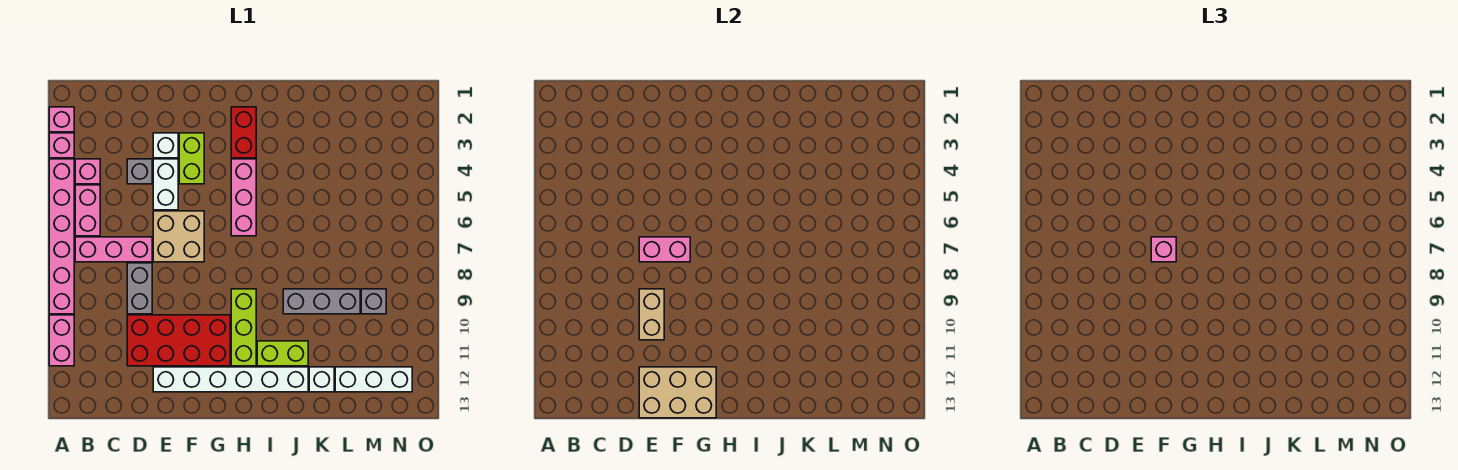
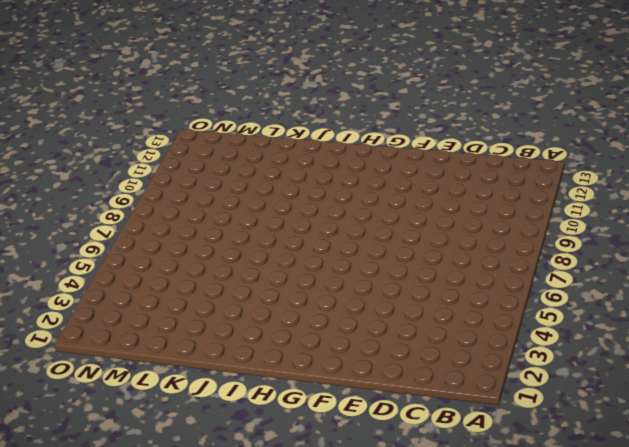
none -> pink brick A2 level 1
none -> pink brick A3 level 1
none -> pink brick A4:A9 level 1

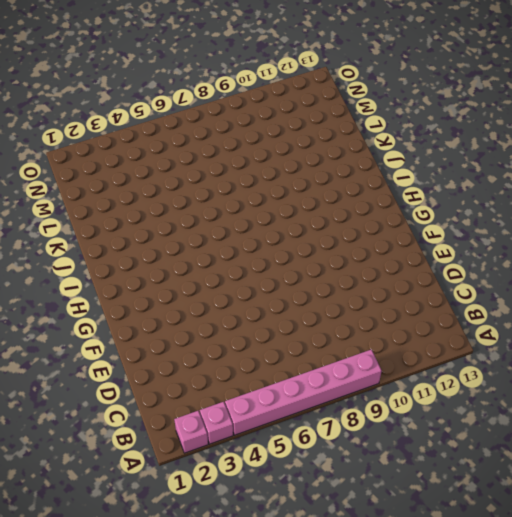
none -> pink brick A10:A11 level 1
none -> pink brick B4 level 1
none -> pink brick B5:B6 level 1

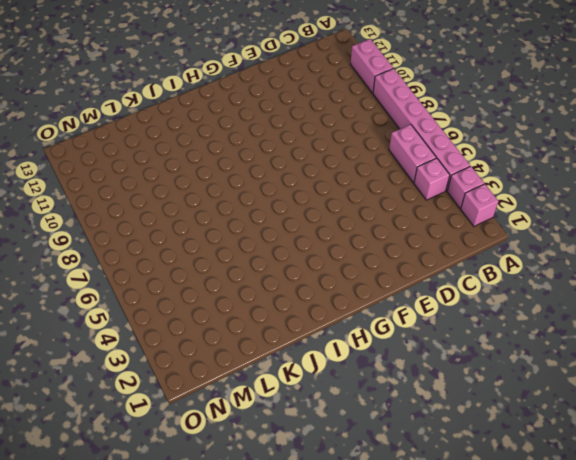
none -> pink brick B7:D7 level 1
none -> grey brick D4 level 1
none -> grey brick D8:D9 level 1

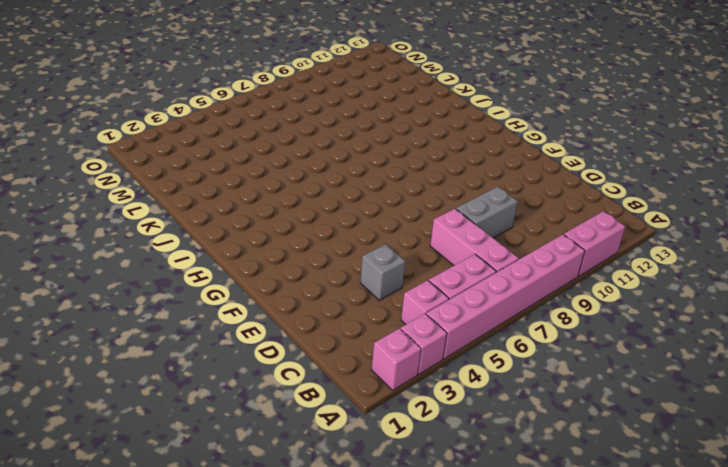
none -> red brick D10:G11 level 1
none -> white brick E3 level 1
none -> white brick E4:E5 level 1

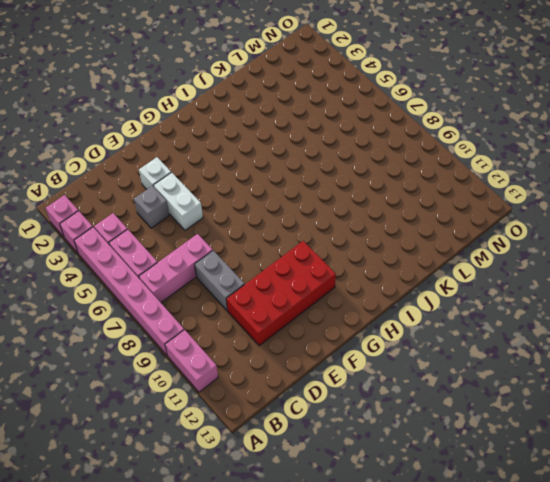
none -> tan brick E6:F7 level 1
none -> white brick E12:J12 level 1
none -> lime brick F3:F4 level 1

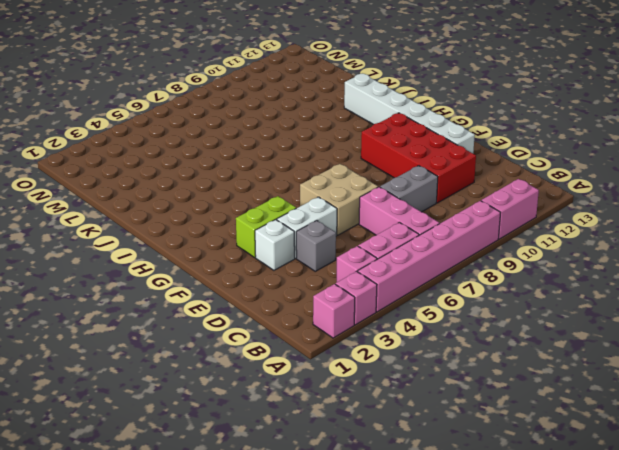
none -> red brick H2:H3 level 1
none -> pink brick H4:H6 level 1
none -> lime brick H9:H11 level 1

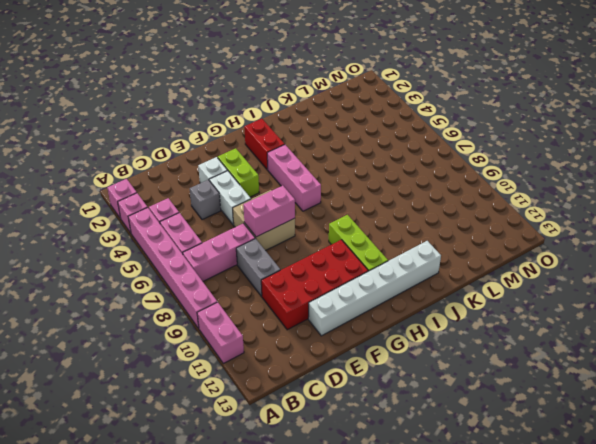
none -> lime brick I11:J11 level 1
none -> grey brick J9:L9 level 1
none -> white brick K12 level 1

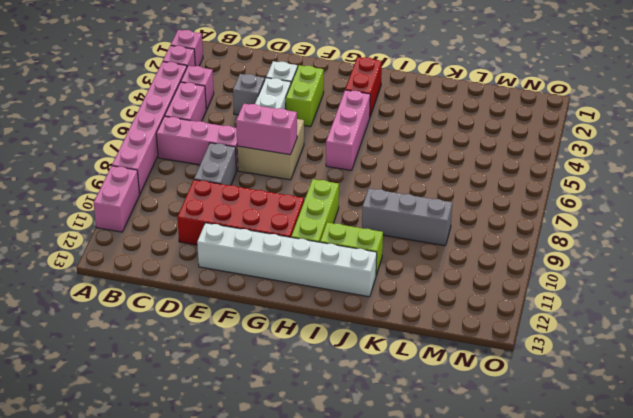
none -> white brick K12 level 1
none -> white brick L12:N12 level 1
none -> grey brick M9 level 1

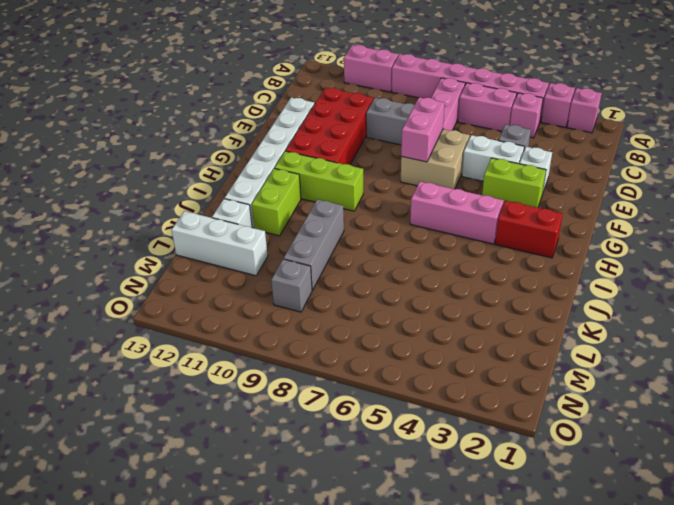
white brick L11:L13 level 1 -> white brick L12:N12 level 1
none -> tan brick E9:E10 level 2
none -> tan brick E12:G13 level 2
none -> pink brick F7 level 3

